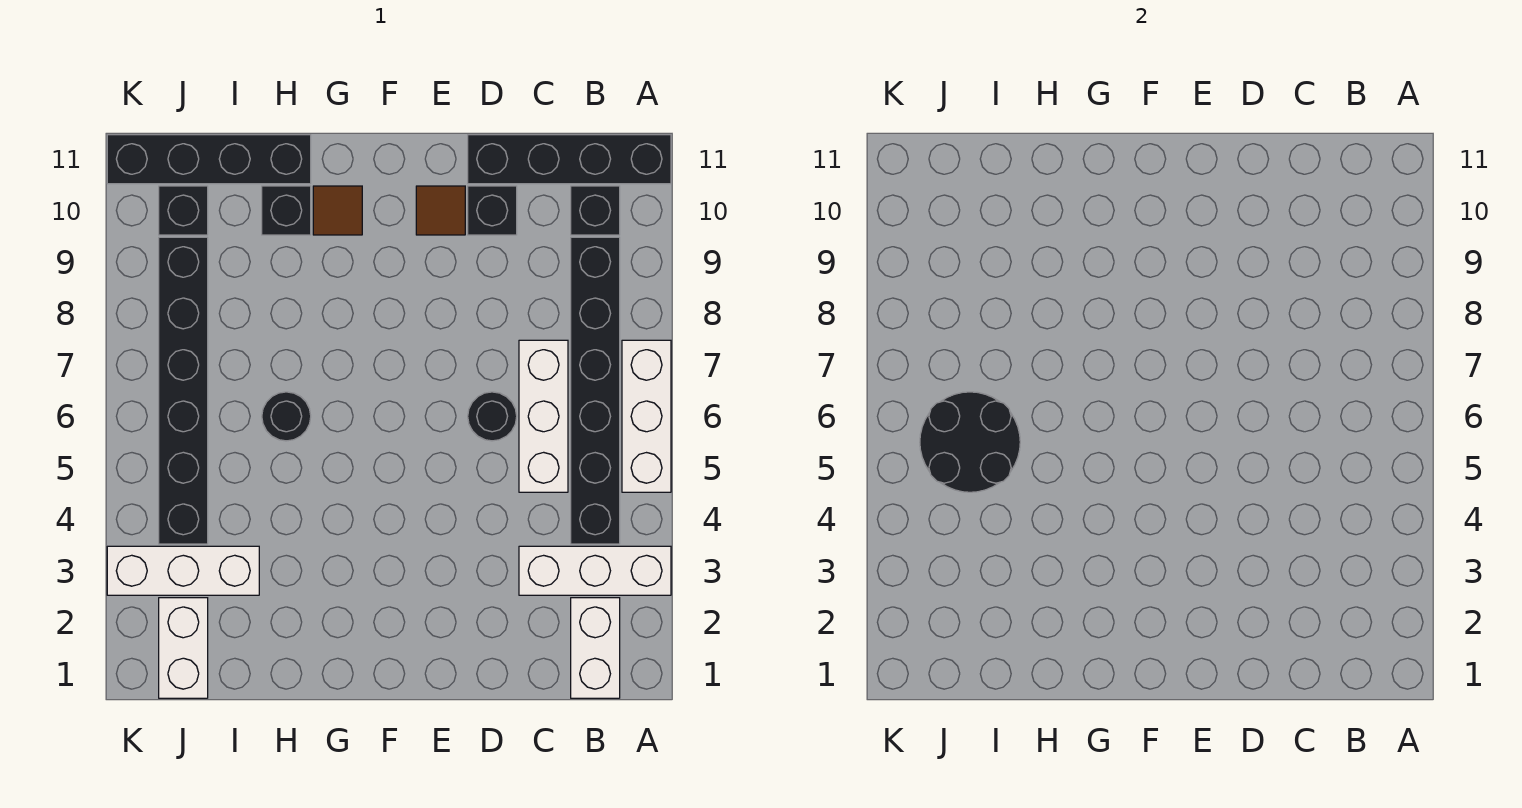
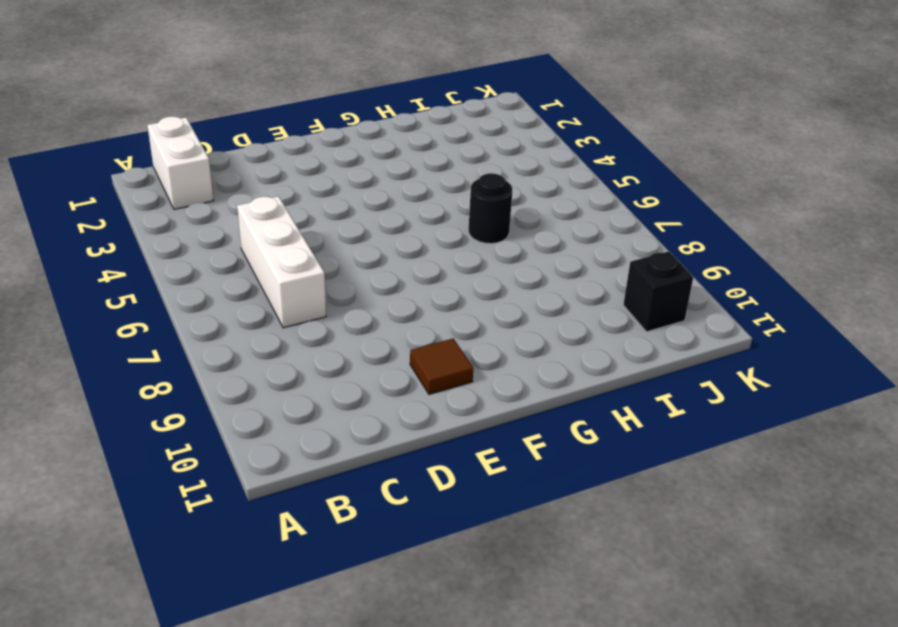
none -> white brick A3:C3 level 1
none -> white brick A5:A7 level 1
none -> black brick A11:D11 level 1

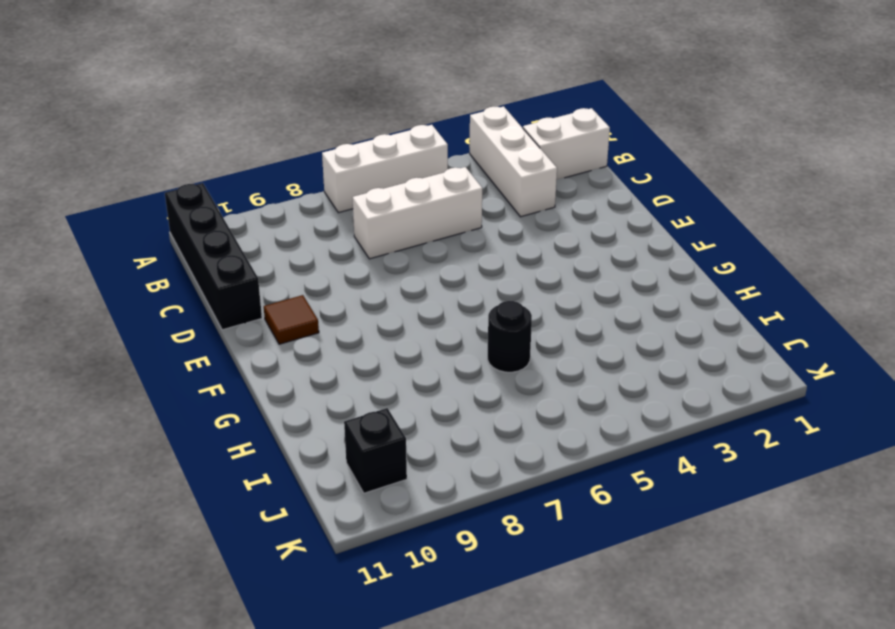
none -> black brick B4:B9 level 1
none -> black brick B10 level 1
none -> black round brick D6 level 1

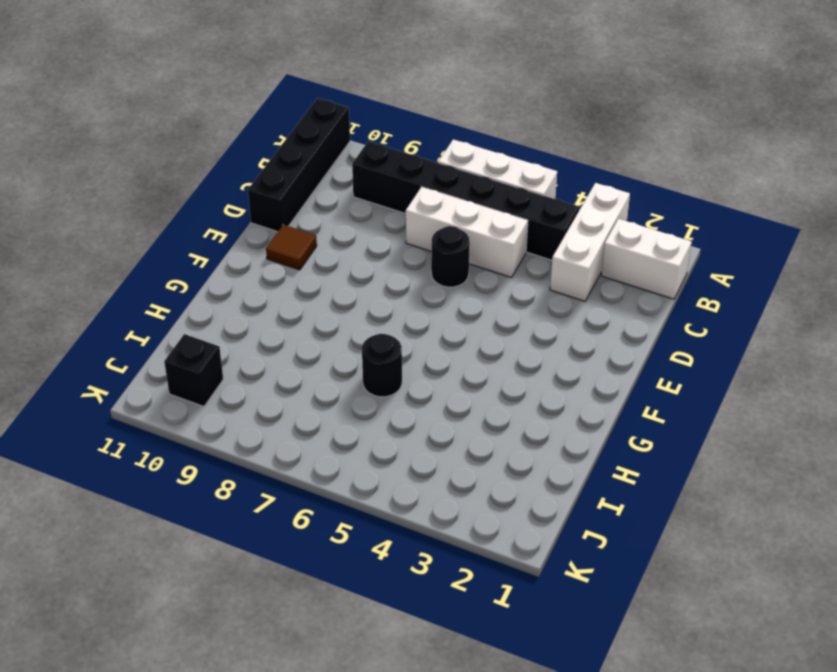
none -> black brick B10 level 1
none -> black brick D10 level 1
none -> brown tile G10 level 1

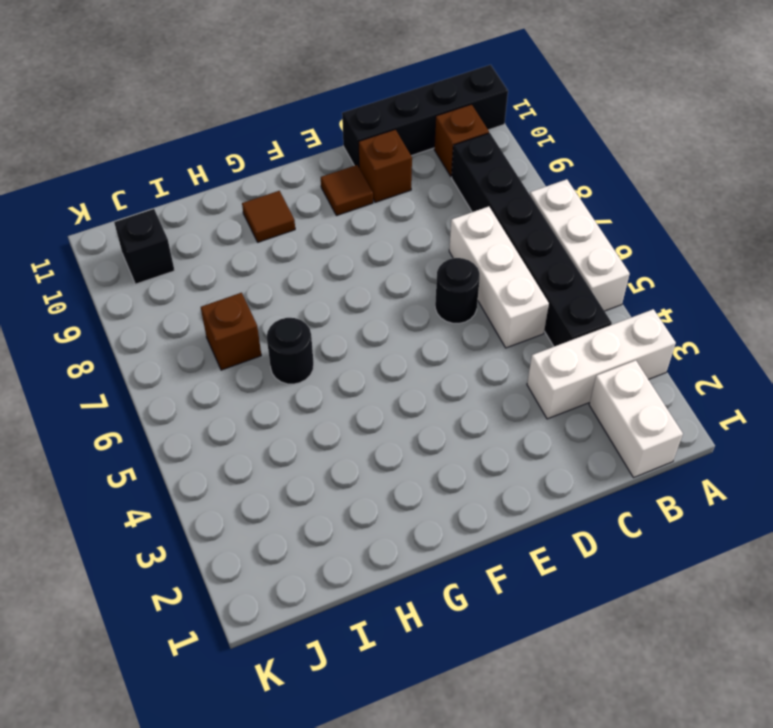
brown brick B10 level 1 -> black brick B10 level 1
brown brick D10 level 1 -> black brick D10 level 1
brown brick I7 level 1 -> none
none -> black brick H10 level 1
none -> black brick H11:K11 level 1
none -> white brick I3:K3 level 1

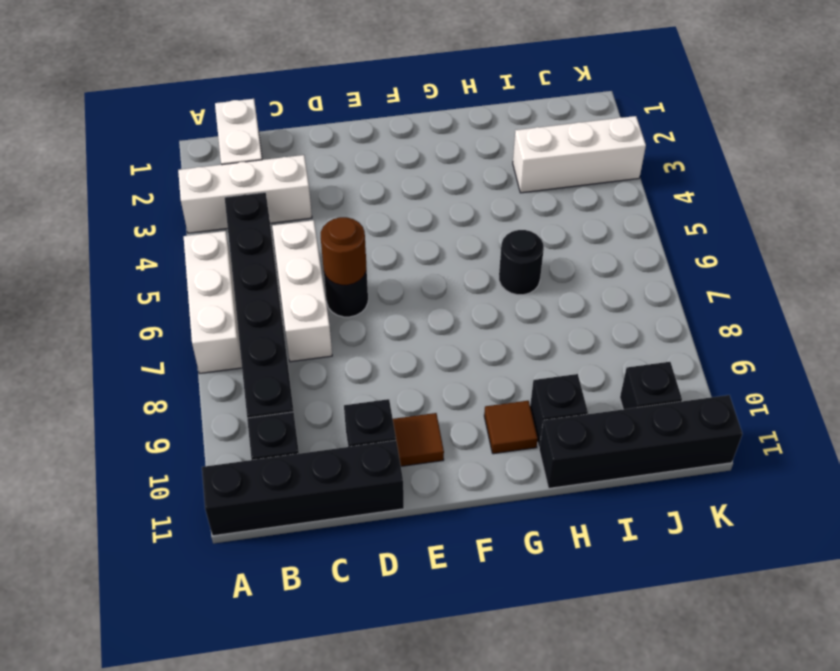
brown round brick D6 level 2 -> none
none -> white brick J1:J2 level 1
none -> black brick J4:J9 level 1
none -> black round brick I5:J6 level 2

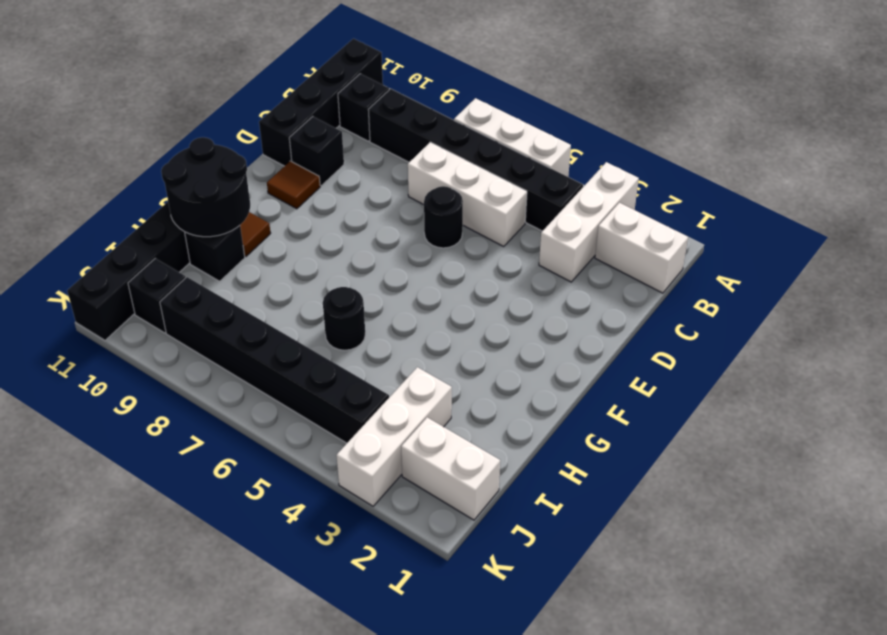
black round brick G10:H11 level 2 -> black round brick I5:J6 level 2

